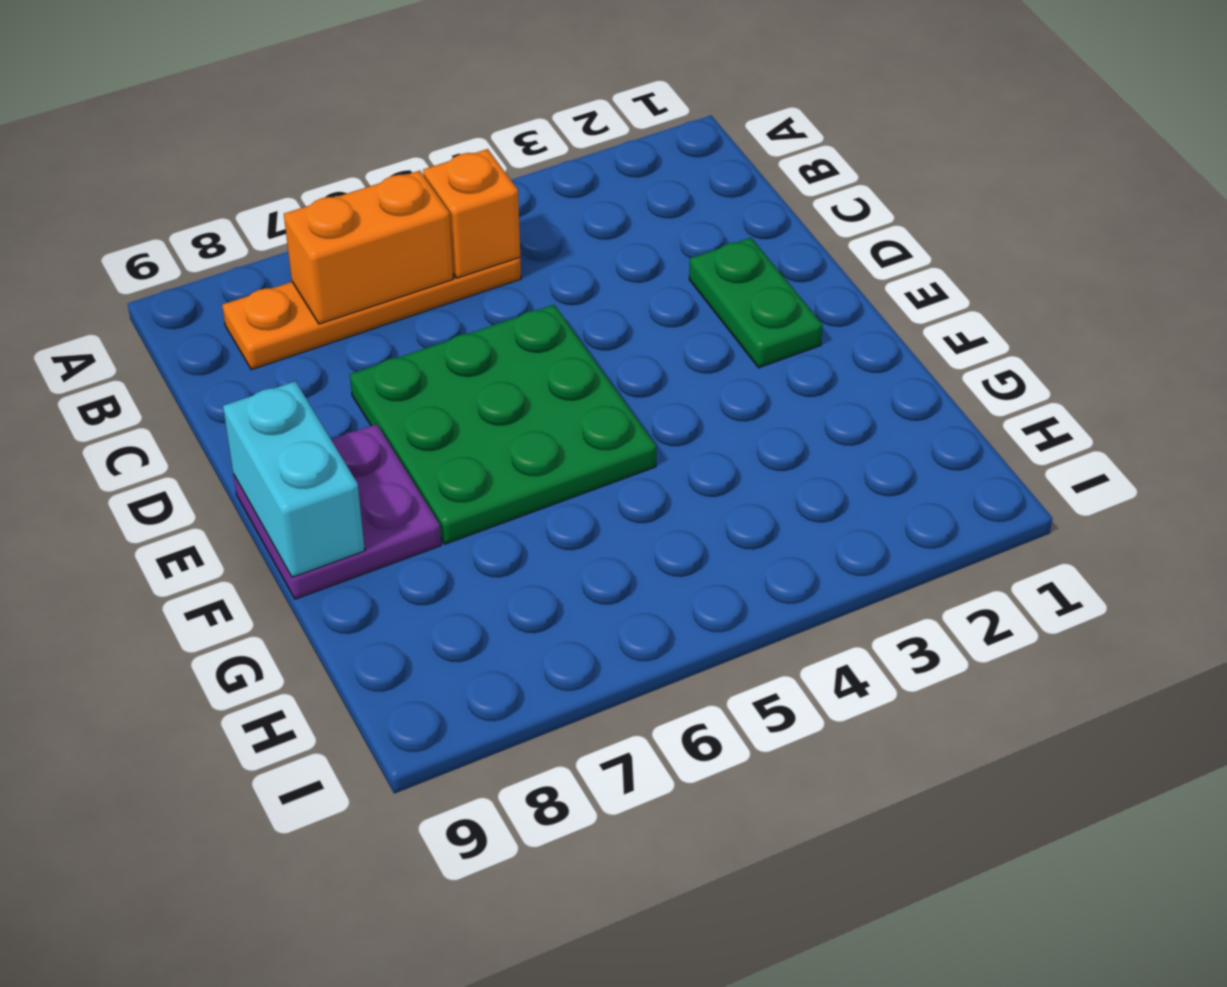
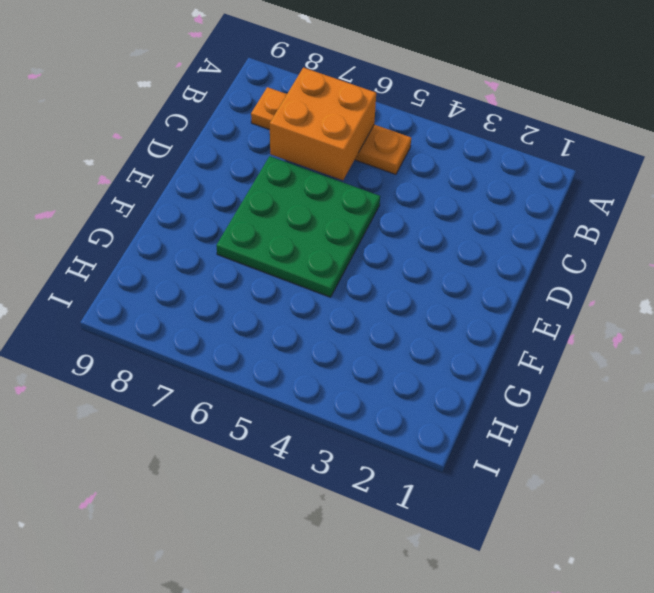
orange brick B6:C7 level 2 -> orange brick B6:B7 level 2
none -> green plate D2:E2 level 1
none -> purple plate E8:F9 level 1

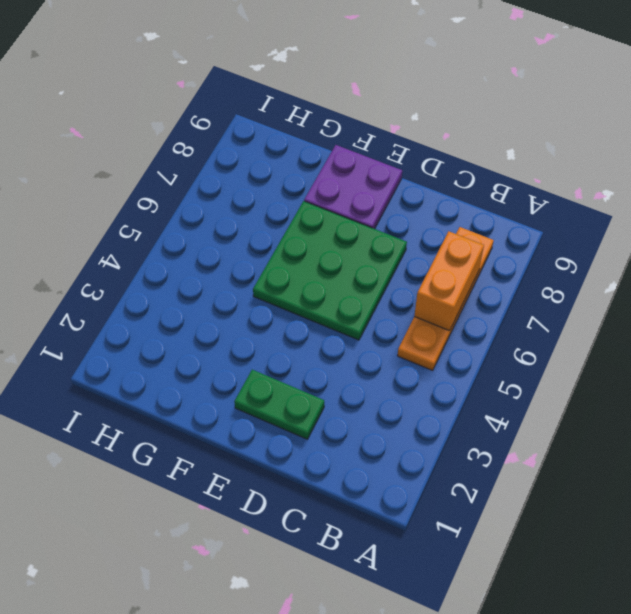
none -> orange brick B5 level 2
none -> cyan brick E9:F9 level 2

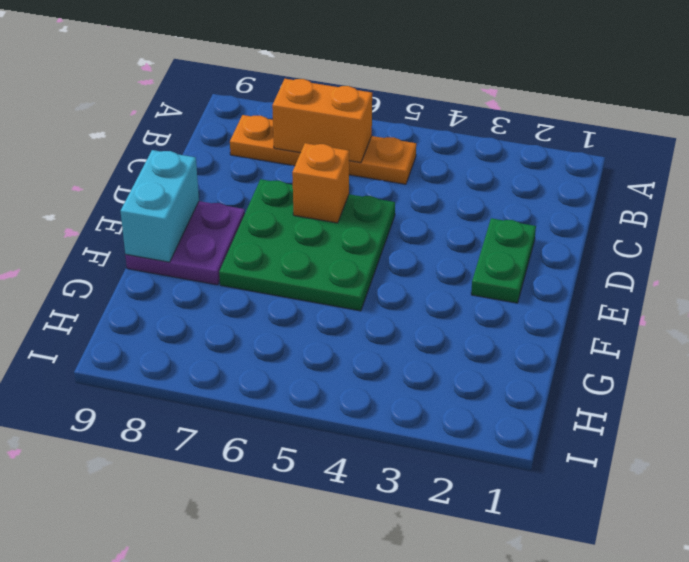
orange brick D6 level 2 -> orange brick B5 level 2

